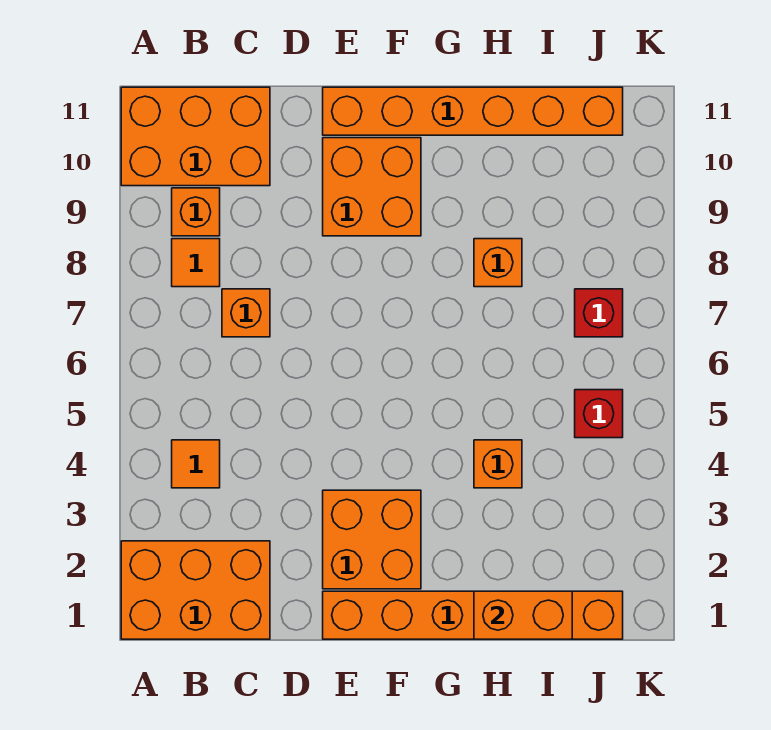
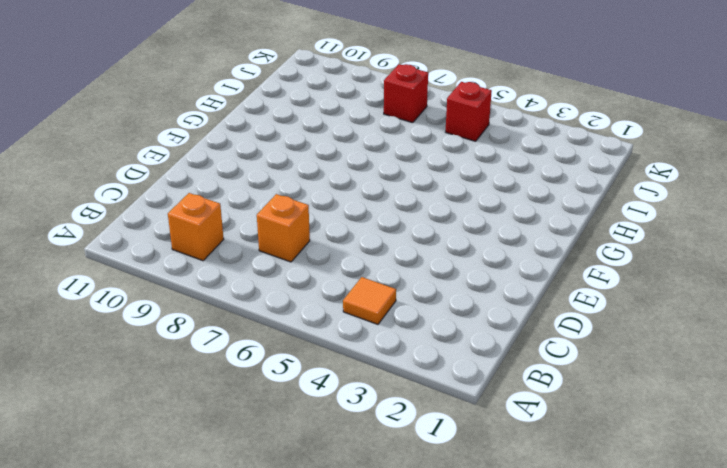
none -> orange brick A1:C2 level 1
none -> orange brick A10:C11 level 1
none -> orange tile B8 level 1

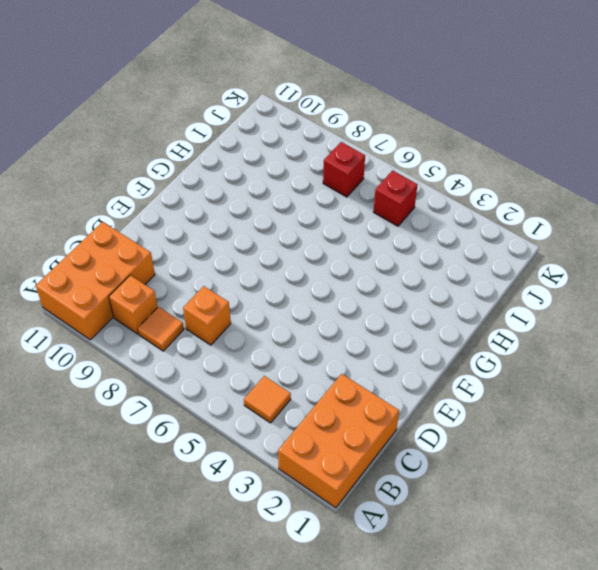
none -> orange brick E1:J1 level 1
none -> orange brick E2:F3 level 1
none -> orange brick E9:F10 level 1

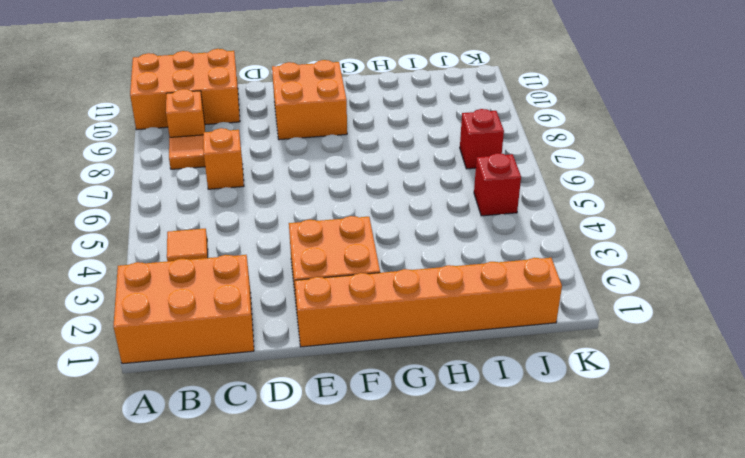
none -> orange brick E11:J11 level 1
none -> orange brick H4 level 1
none -> orange brick H8 level 1

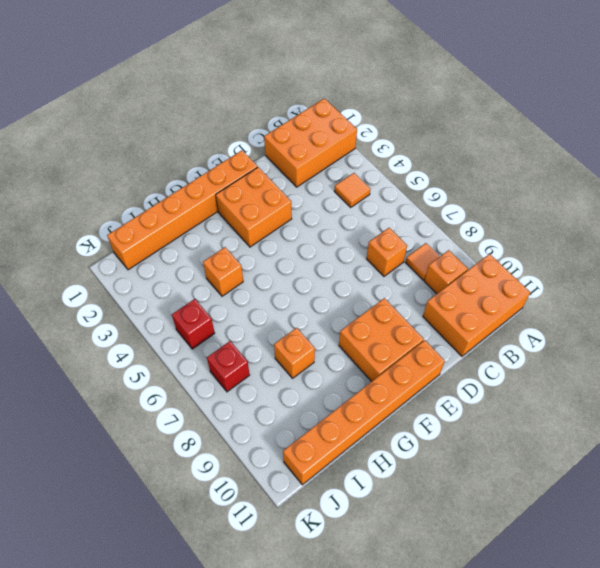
none -> orange brick H1:I1 level 2

